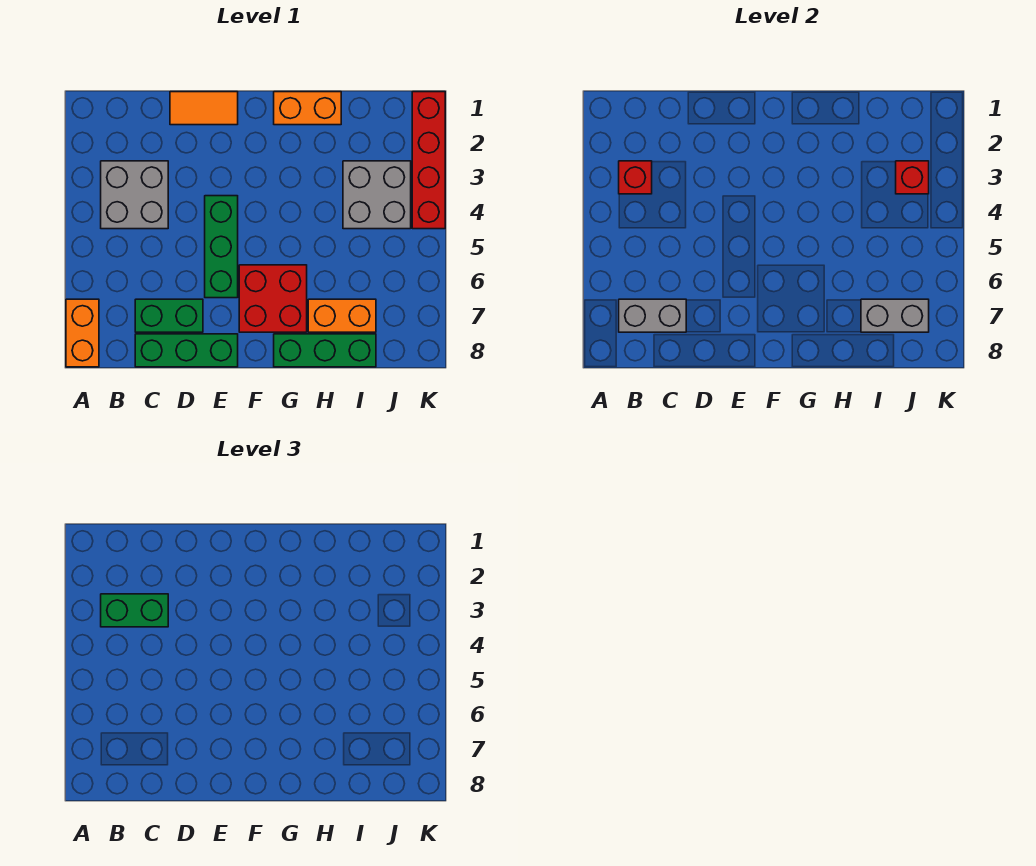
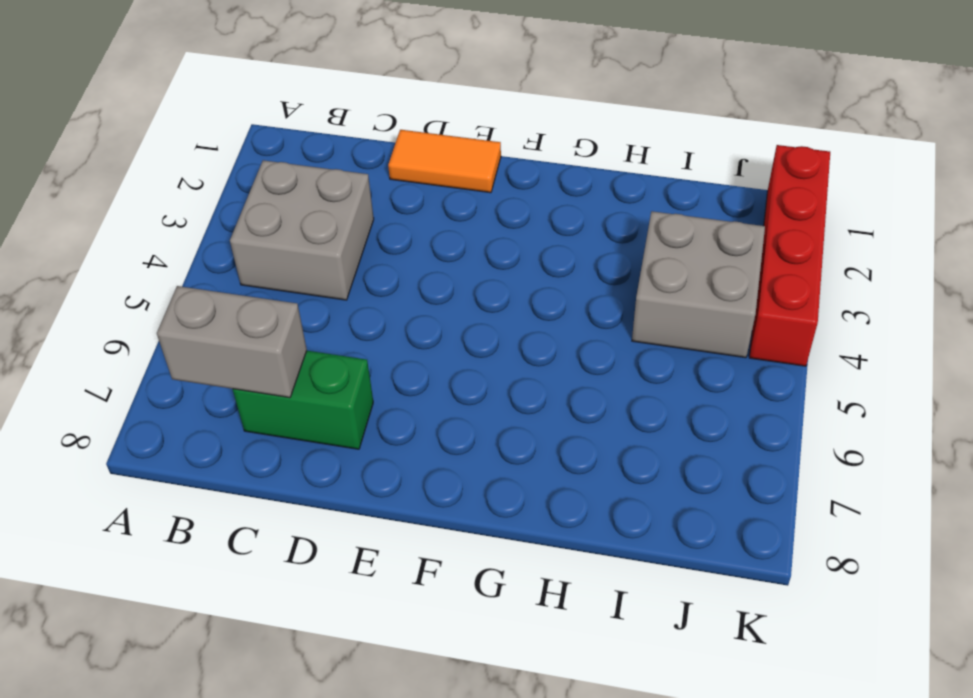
none -> orange brick A7:A8 level 1
none -> green brick C8:E8 level 1
none -> green brick E4:E6 level 1

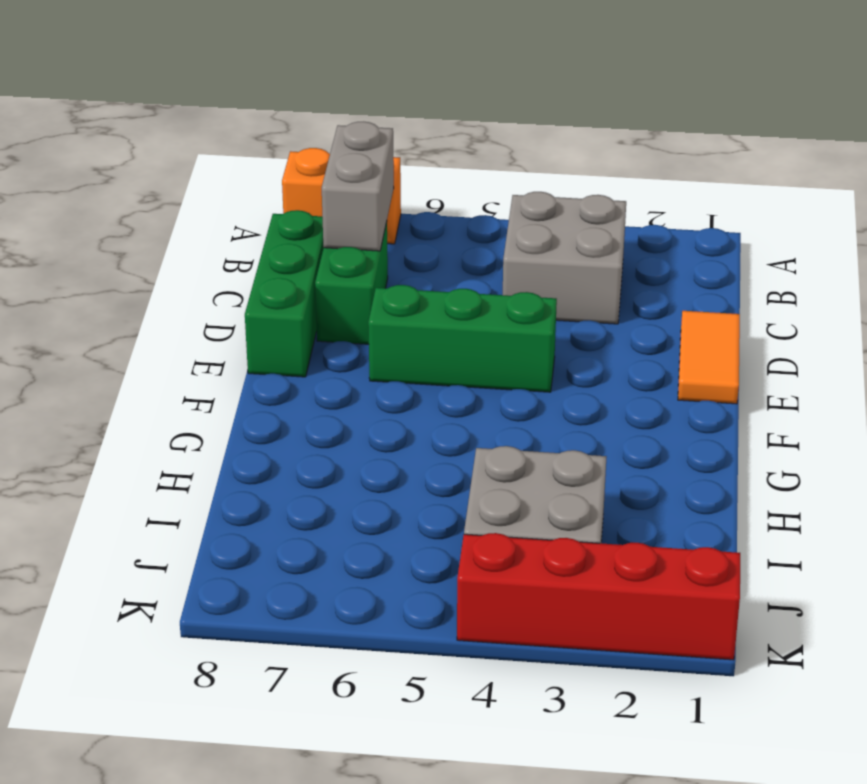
none -> red brick F6:G7 level 1
none -> orange brick G1:H1 level 1
none -> green brick G8:I8 level 1

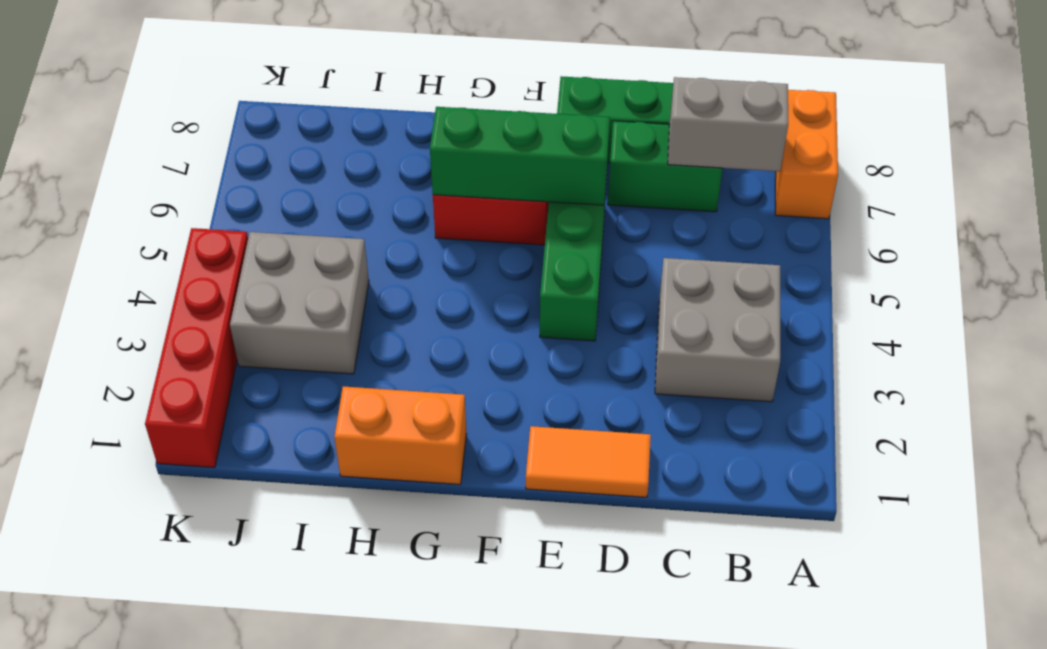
green brick E6:G6 level 2 -> green brick G8:I8 level 1
none -> orange brick H7:I7 level 1
none -> red brick B3 level 2
none -> grey brick I7:J7 level 2

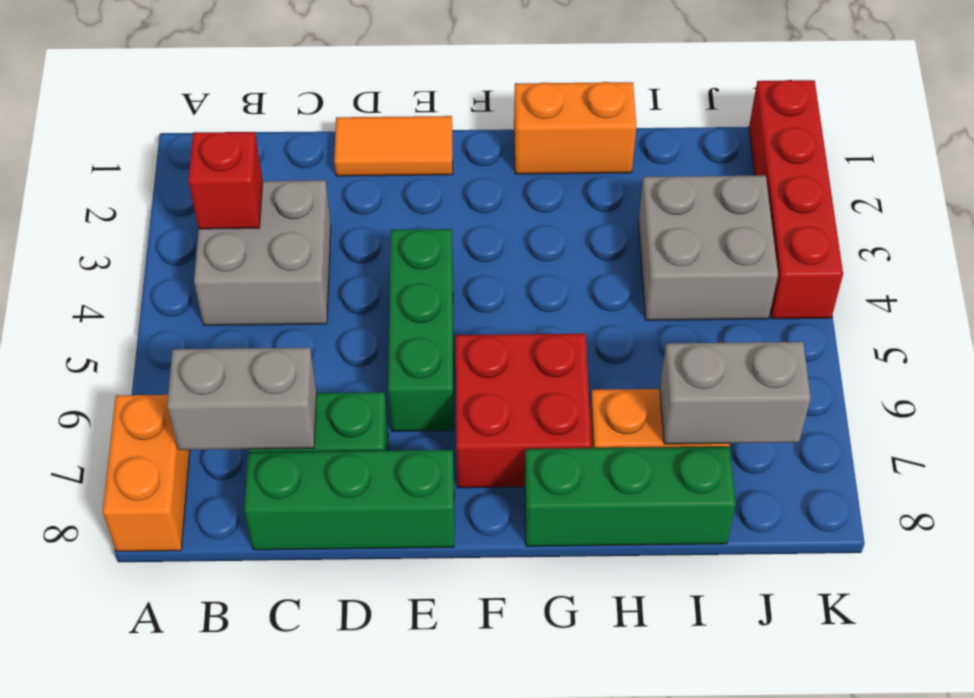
none -> red brick J3 level 2
none -> green brick B3:C3 level 3

